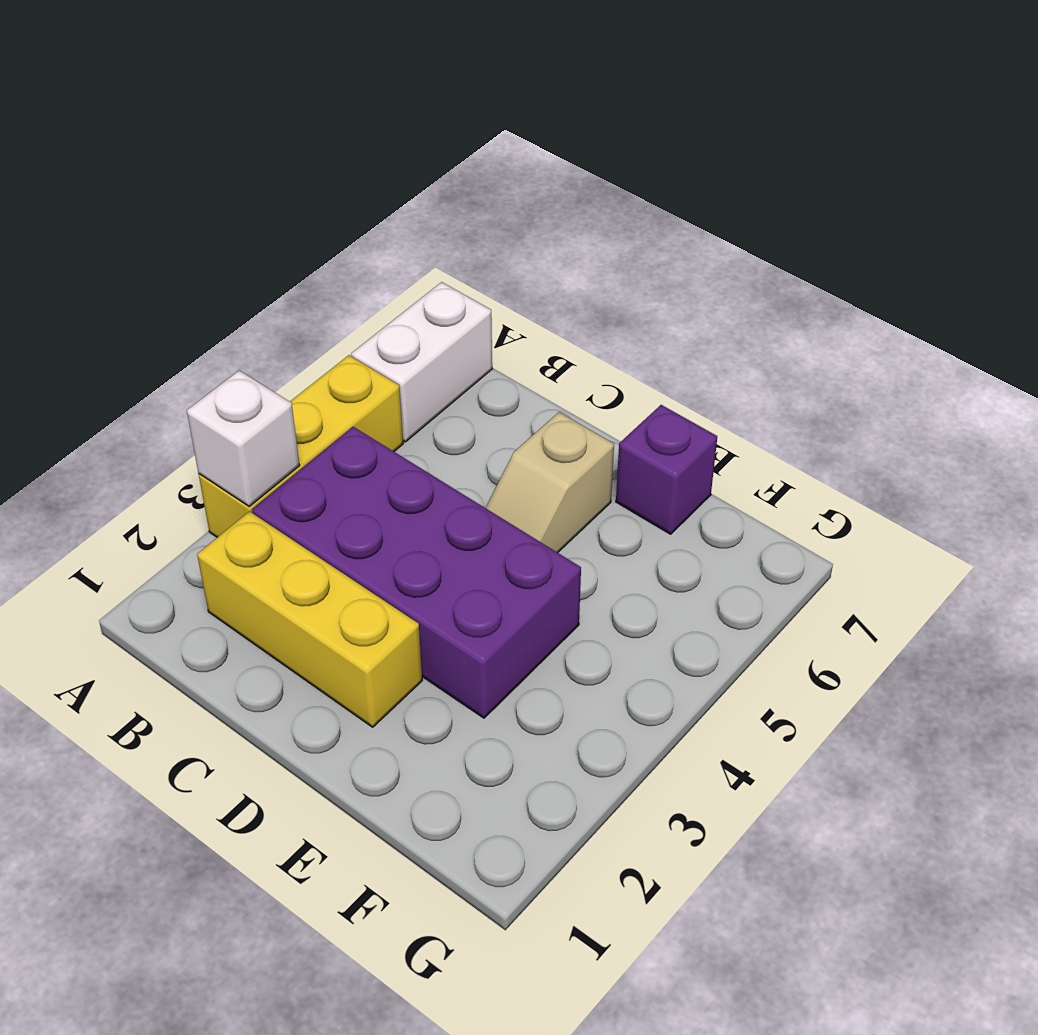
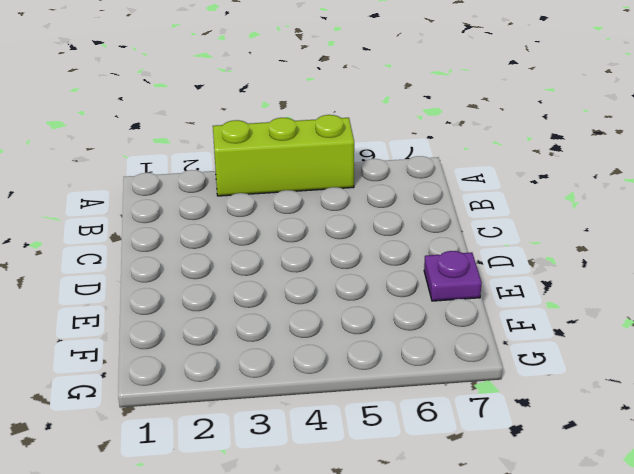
lime brick A3:A5 level 1 -> yellow brick A3:A5 level 1
purple plate E7 level 1 -> purple brick E7 level 1
none -> white brick A6:A7 level 1
none -> yellow brick B2:D2 level 1

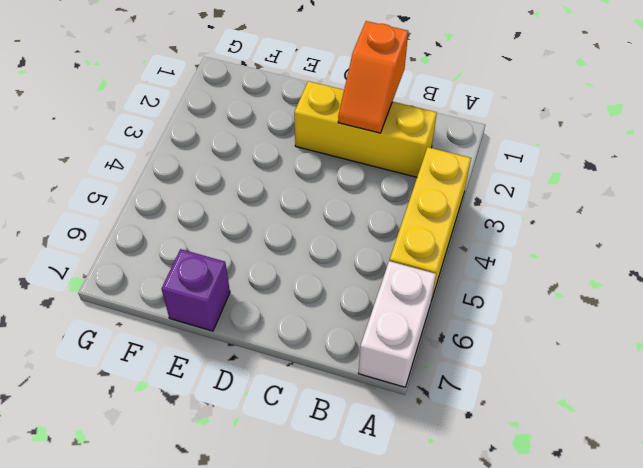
orange slope C1:C2 level 2 top 1 -> none
none -> purple brick B3:E4 level 1
none -> tan slope D5:D6 level 1 top 6

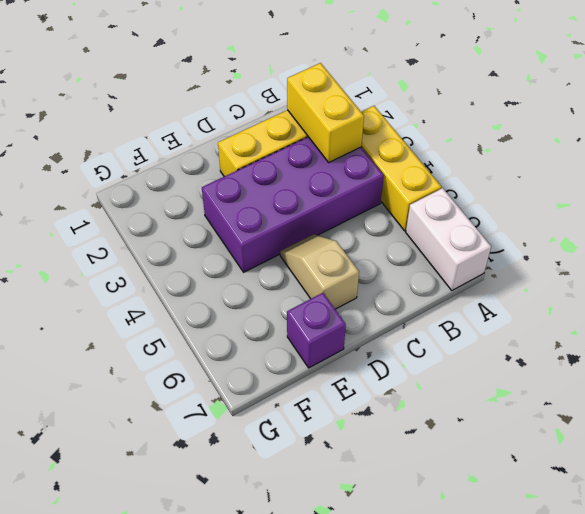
yellow brick B2:B3 level 2 -> none
none -> white brick A3 level 2

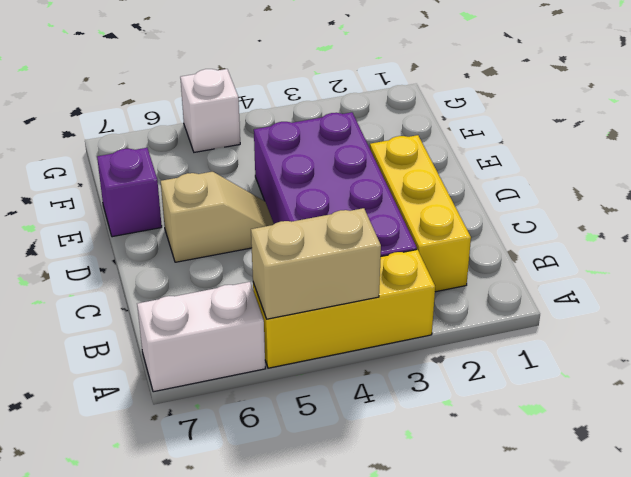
tan brick A4:A5 level 2 -> none
white brick G5 level 1 -> white brick A3 level 2

